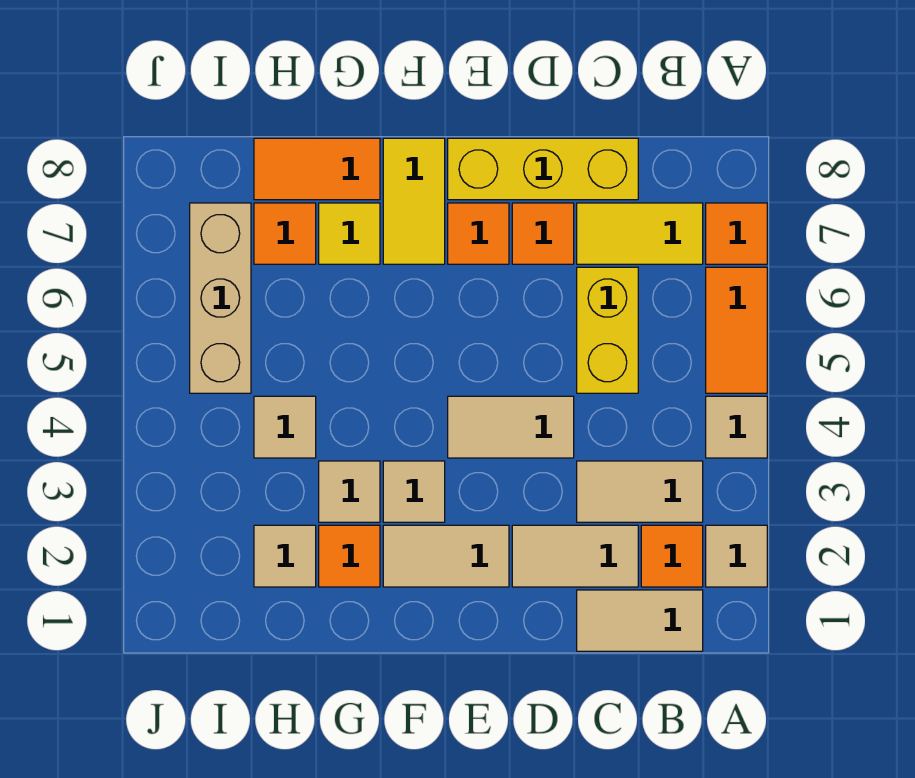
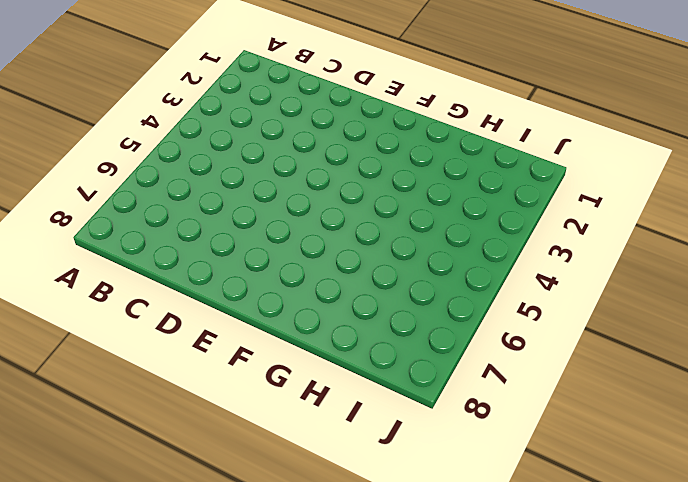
none -> tan tile A2 level 1
none -> tan tile A4 level 1
none -> orange tile A5:A6 level 1

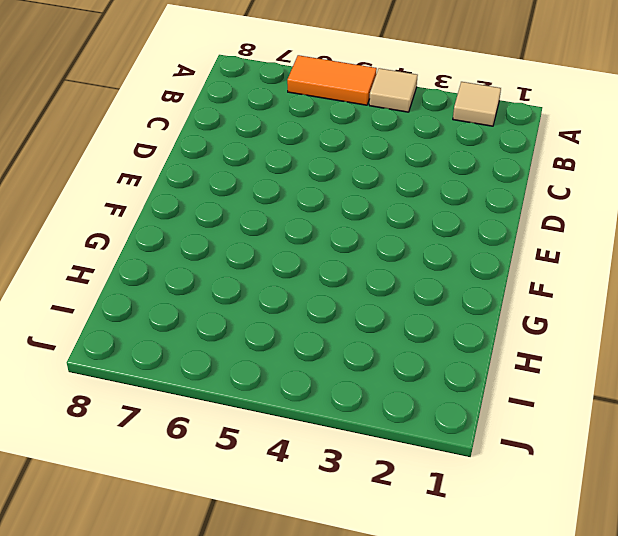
none -> orange tile A7 level 1
none -> tan tile B1:C1 level 1
none -> orange tile B2 level 1

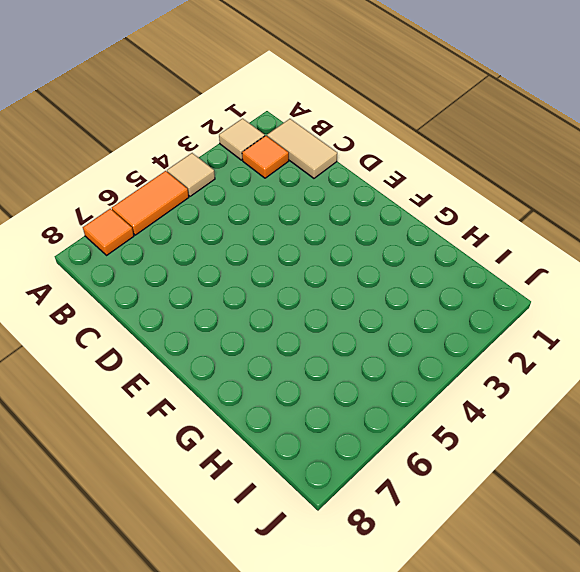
none -> tan tile B3:C3 level 1
none -> yellow tile B7:C7 level 1
none -> tan tile C2:D2 level 1

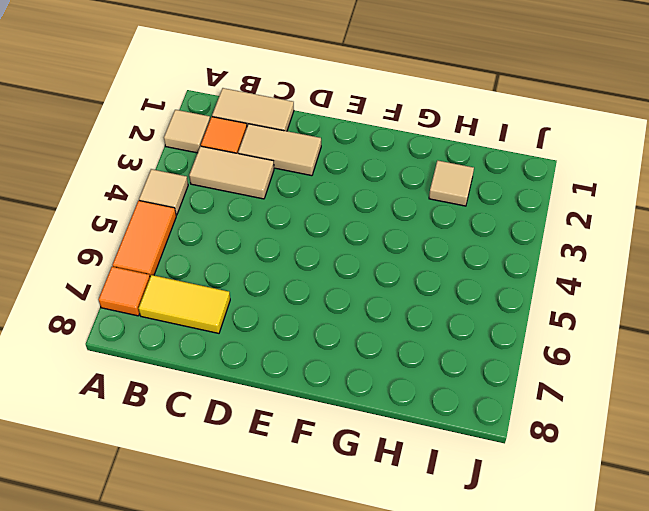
none -> yellow brick C5:C6 level 1
none -> yellow brick C8:E8 level 1
none -> tan tile D4:E4 level 1

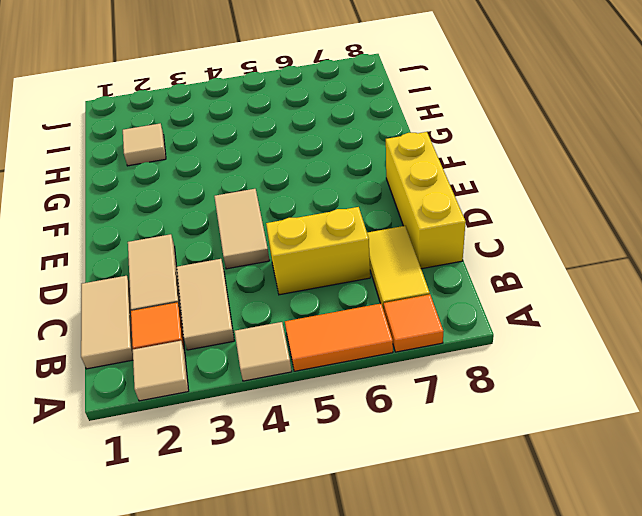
none -> orange tile D7 level 1
none -> tan tile E2:F2 level 1
none -> orange tile E7 level 1

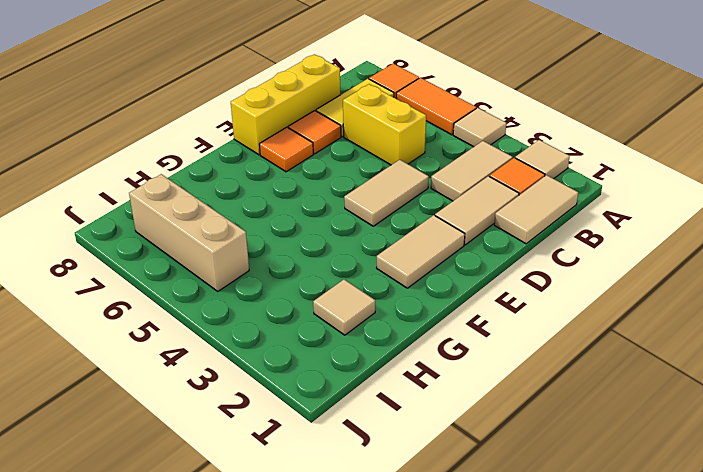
none -> tan tile F3 level 1
none -> yellow tile F7:F8 level 1
none -> orange tile G2 level 1

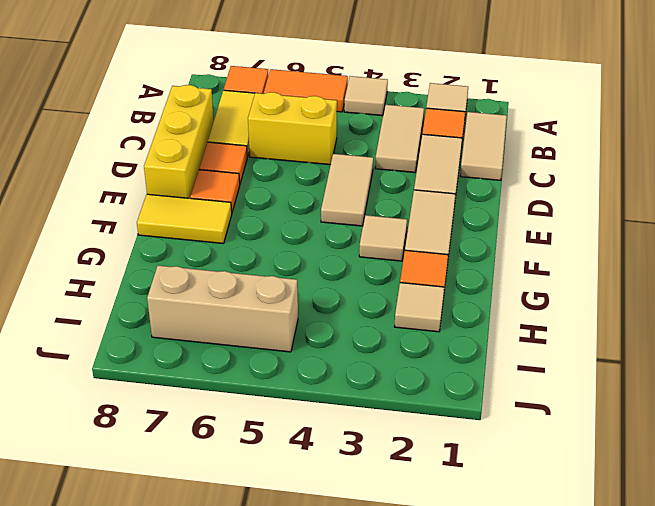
none -> tan tile G3 level 1
none -> yellow tile G7 level 1
none -> orange tile G8:H8 level 1

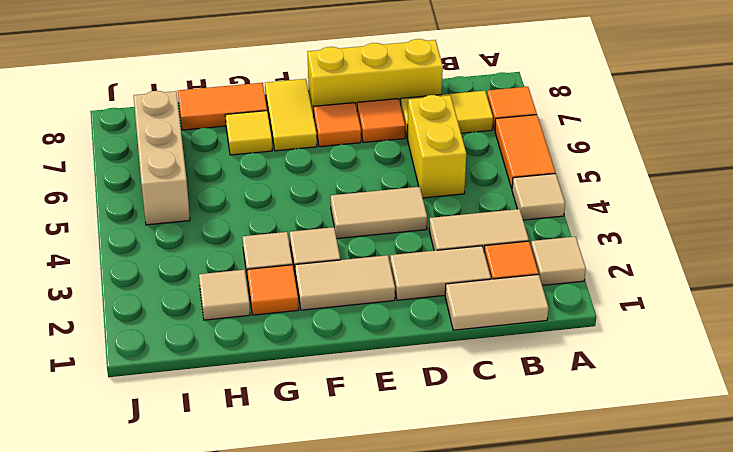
none -> tan tile H4 level 1
none -> orange tile H7 level 1

